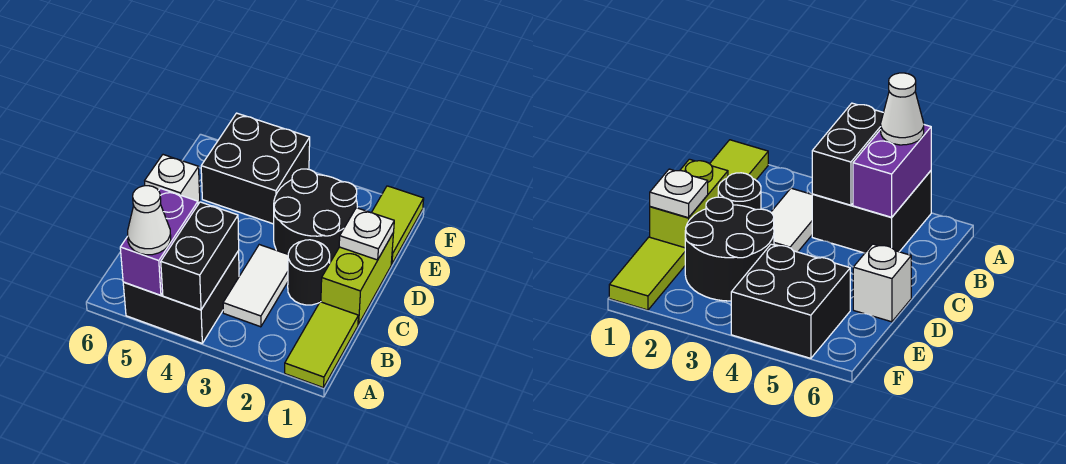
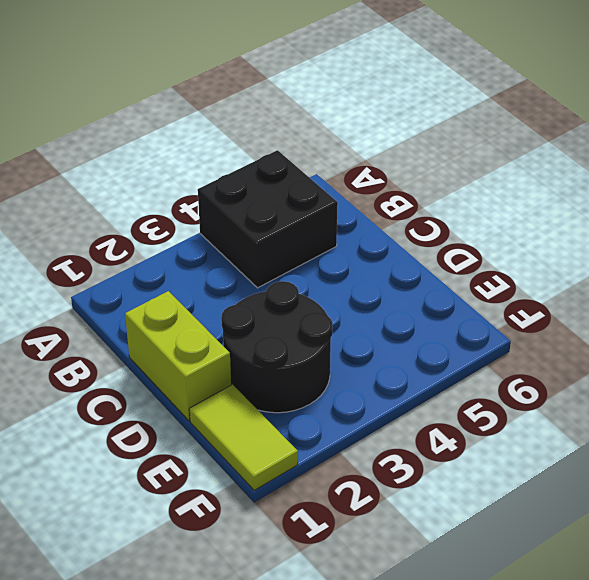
none -> lime tile A1:B1 level 1
none -> white tile B3:C3 level 1
none -> black round brick C2 level 1

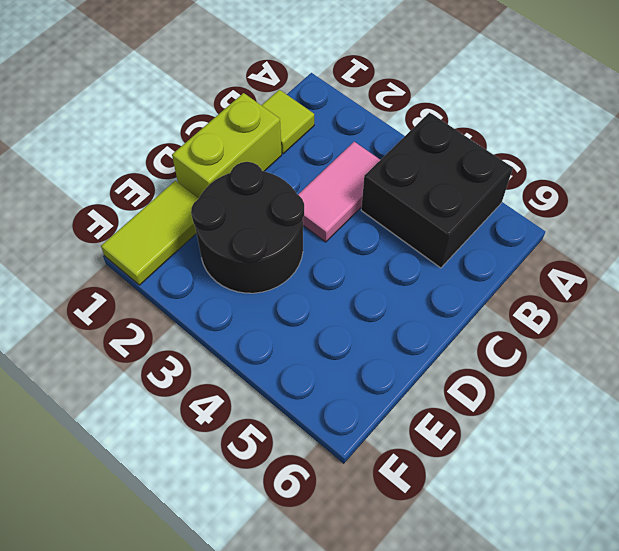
lime tile B1 level 1 -> lime tile A1:B1 level 1
pink tile B3:C3 level 1 -> white tile B3:C3 level 1
none -> black round brick C2 level 1
none -> white brick D6 level 1
none -> black brick E4:F5 level 1

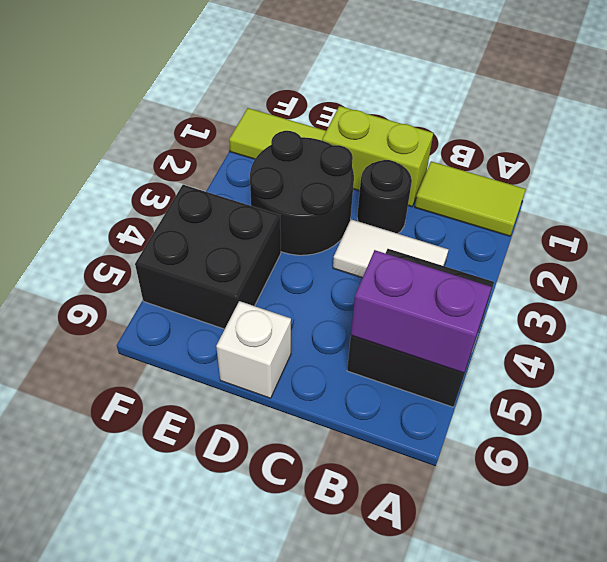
none -> black brick A4:B4 level 2
none -> white plate D1 level 2
none -> white cone A5 level 3

